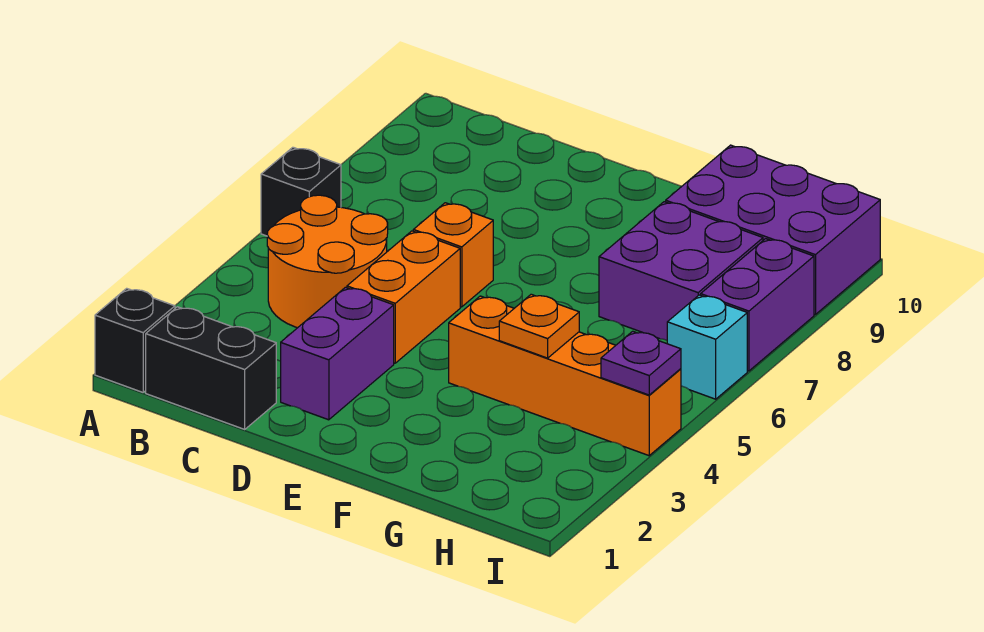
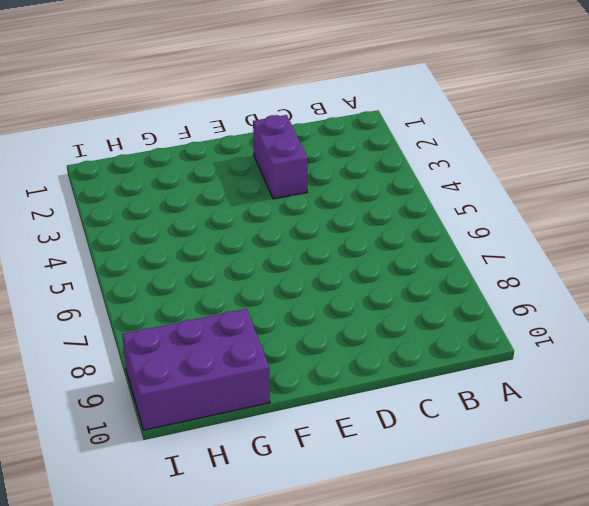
none -> black brick A1 level 1
none -> black brick A6 level 1
none -> black brick B1:C1 level 1

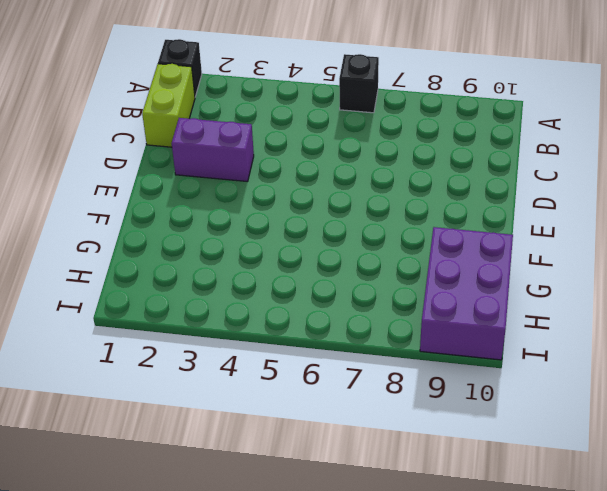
lime brick B1:C1 level 1 -> black brick B1:C1 level 1
none -> orange round brick B4:C5 level 1
none -> orange brick D4:D5 level 1
none -> orange brick D6 level 1

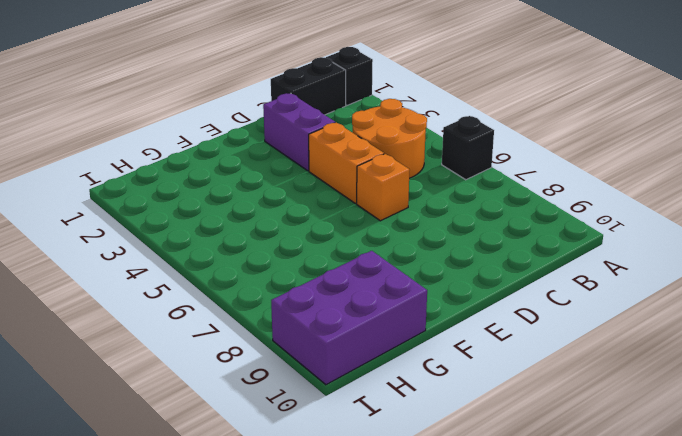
none -> orange brick F4:I4 level 1
none -> purple brick G7:H8 level 1
none -> cyan brick I6 level 1

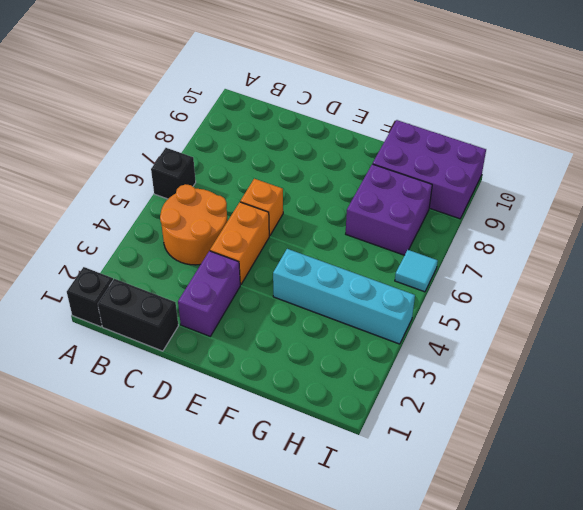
cyan brick F4:I4 level 1 -> orange brick F4:I4 level 1
cyan tile I6 level 1 -> cyan brick I6 level 1
none -> purple brick I7:I8 level 1
none -> orange plate G4 level 2
none -> purple plate I4 level 2

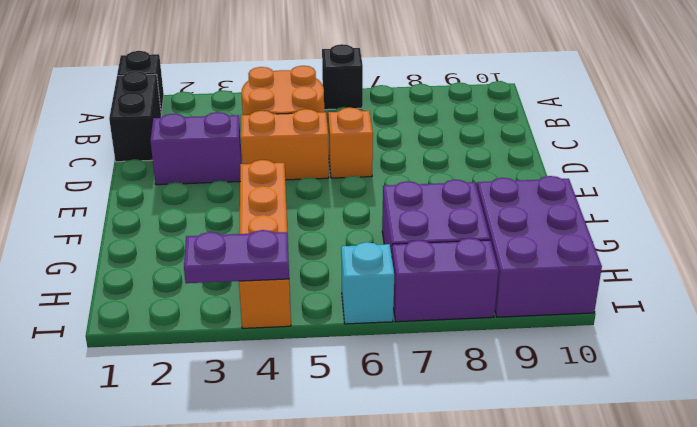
purple plate I3:I4 level 2 -> purple plate I4 level 2
none -> orange plate G4 level 2

